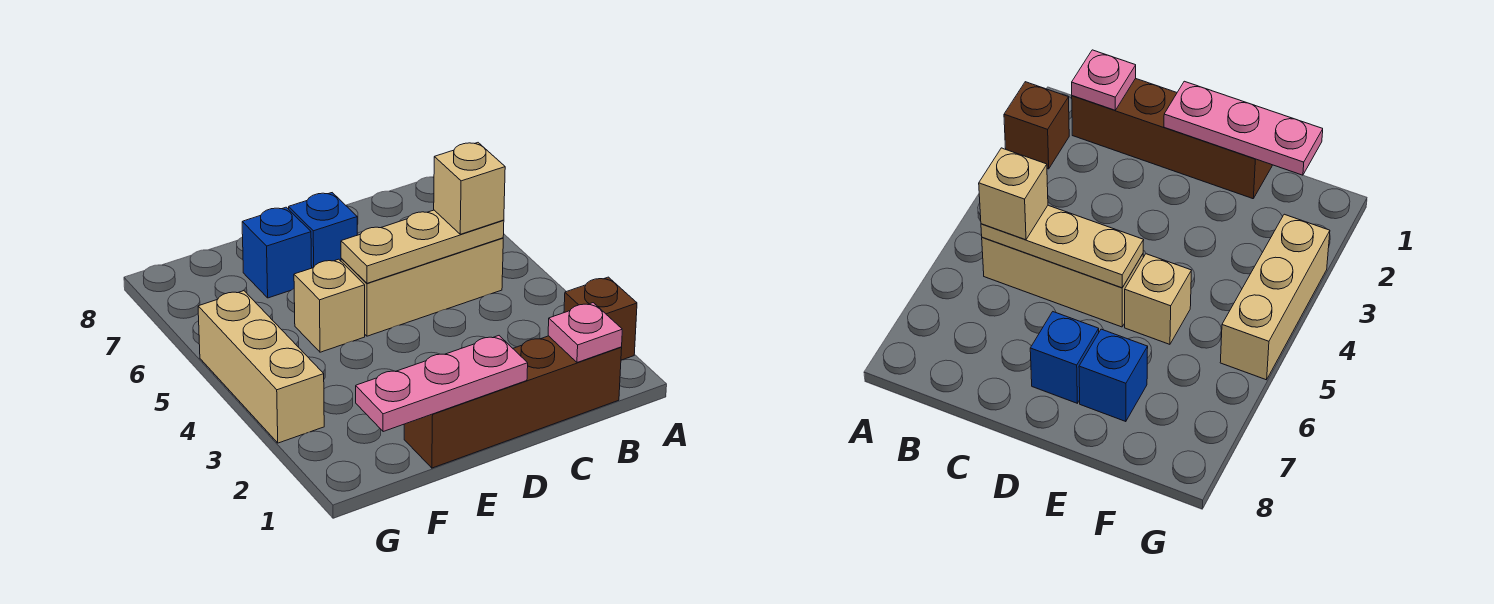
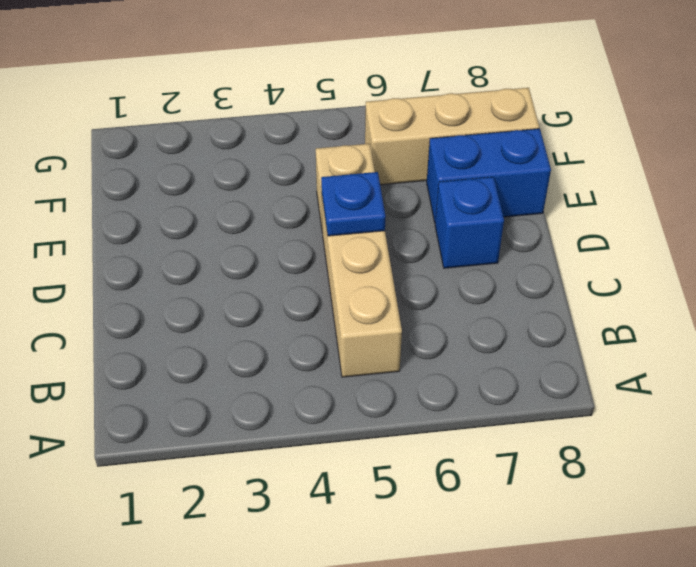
blue plate D5 level 2 -> tan plate B5:D5 level 2
blue brick E7:E8 level 1 -> blue brick E7 level 1
tan brick F6:F8 level 1 -> tan brick G3:G5 level 1
none -> brown brick A2 level 1
none -> brown brick B1:E1 level 1

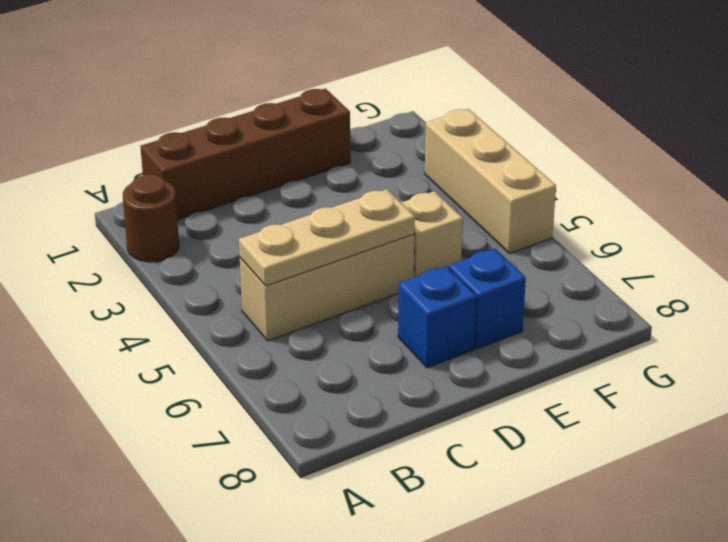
brown round brick A2 level 1 -> brown brick A2 level 1
none -> pink plate B1 level 2
none -> pink plate D1:F1 level 2

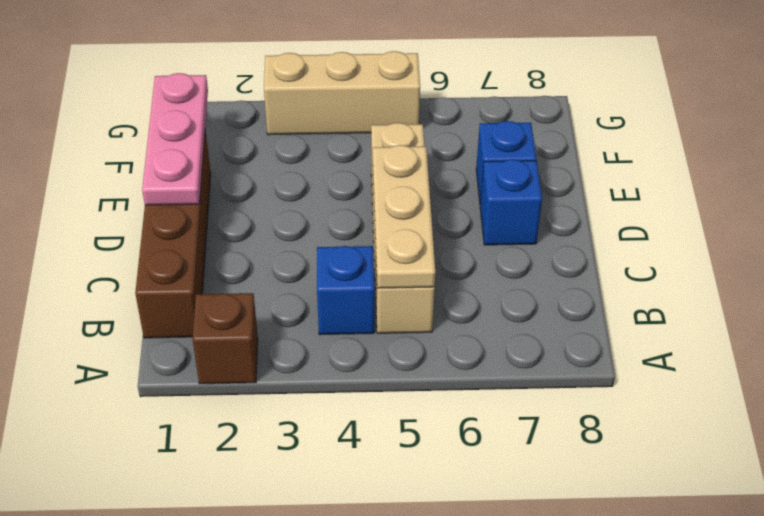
blue brick B4 level 1 -> none
none -> pink plate B1 level 2
none -> tan brick B5 level 3

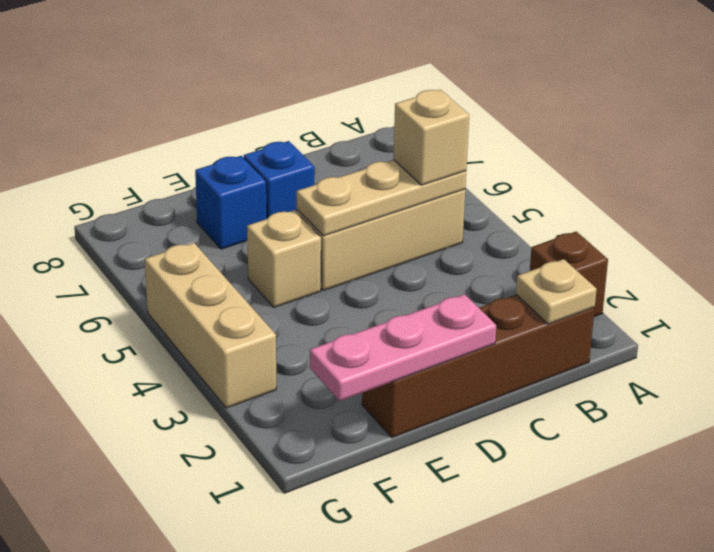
tan plate B1 level 2 -> pink plate B1 level 2

